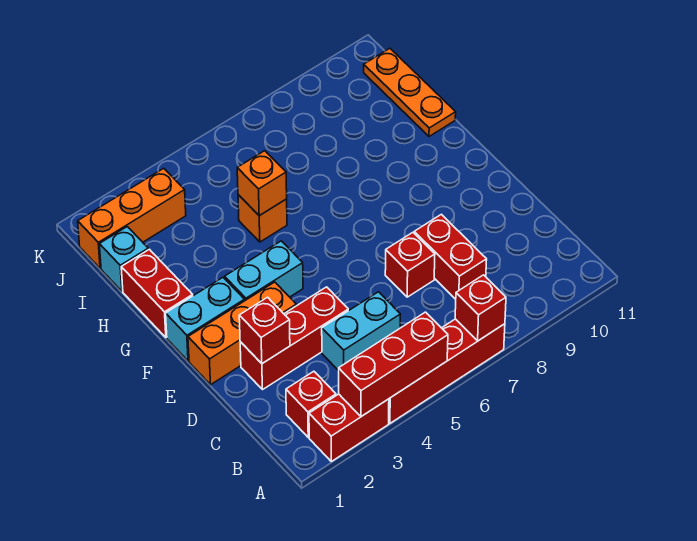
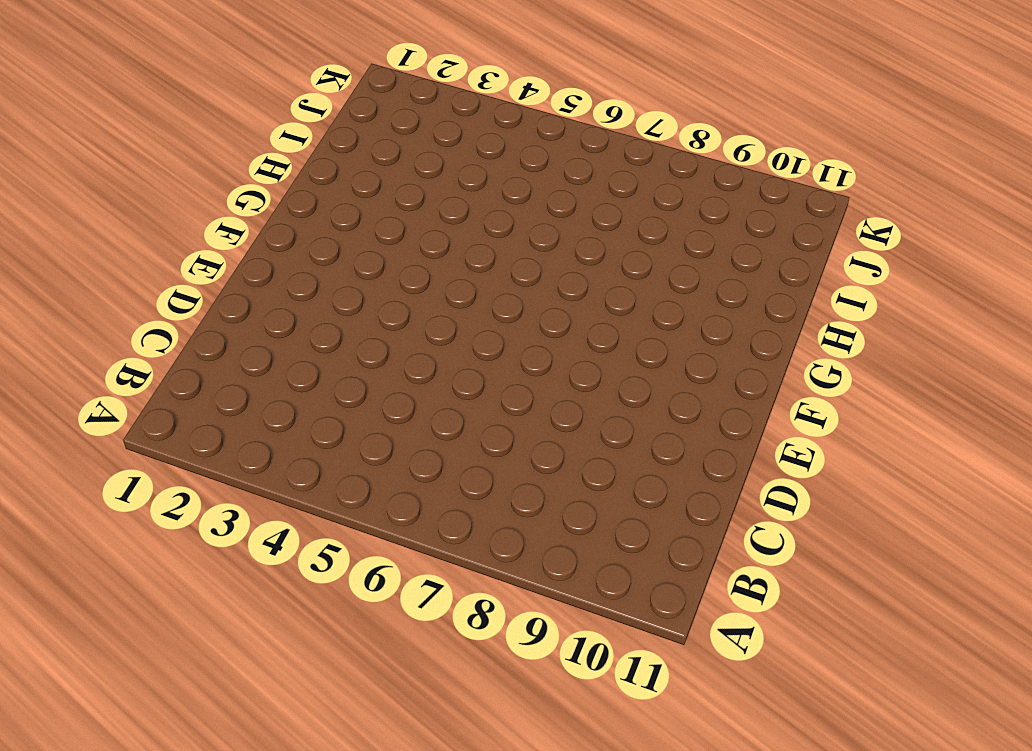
none -> red brick A2:A3 level 1
none -> red brick A4:A7 level 1
none -> red brick B2 level 1

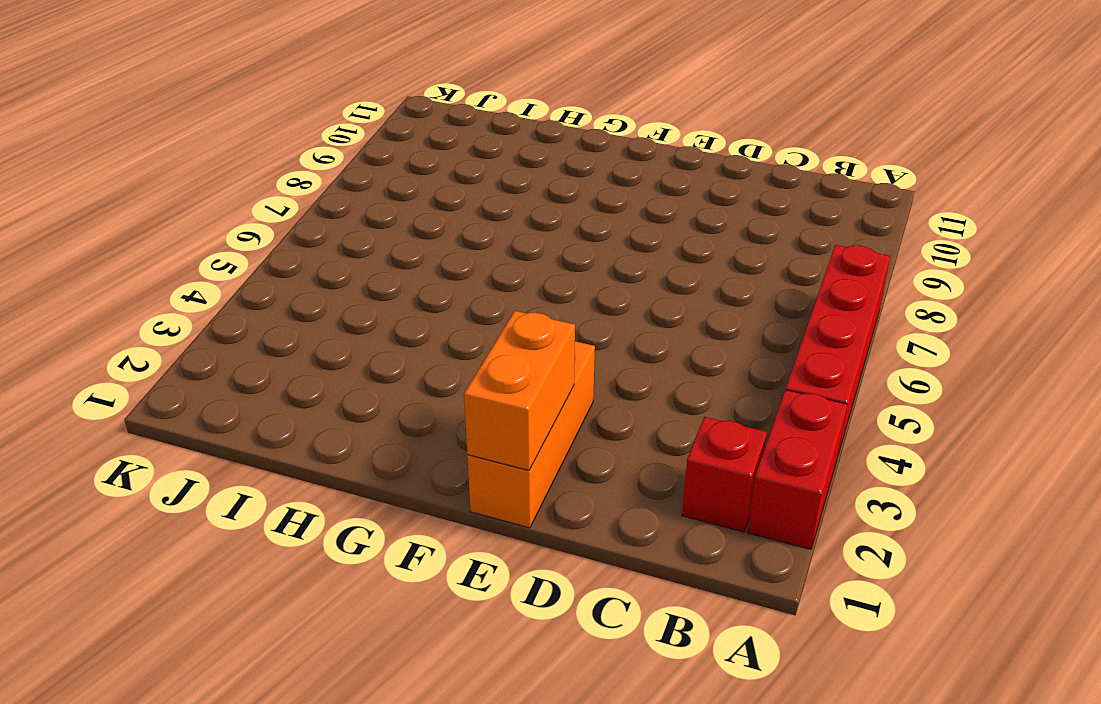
orange brick E1:E2 level 2 -> none
none -> cyan brick C4:C5 level 1
none -> red brick C8:D8 level 1
none -> red brick D2:D4 level 1

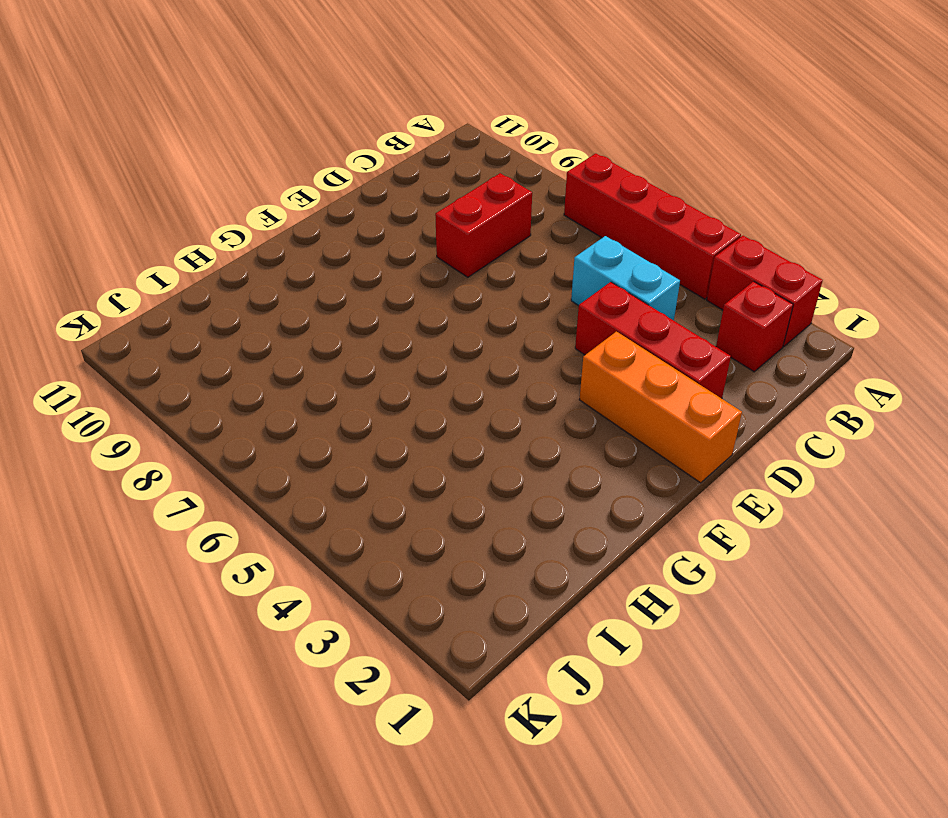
none -> red brick D7 level 1
none -> cyan brick F1:F2 level 1
none -> cyan brick F3:F4 level 1

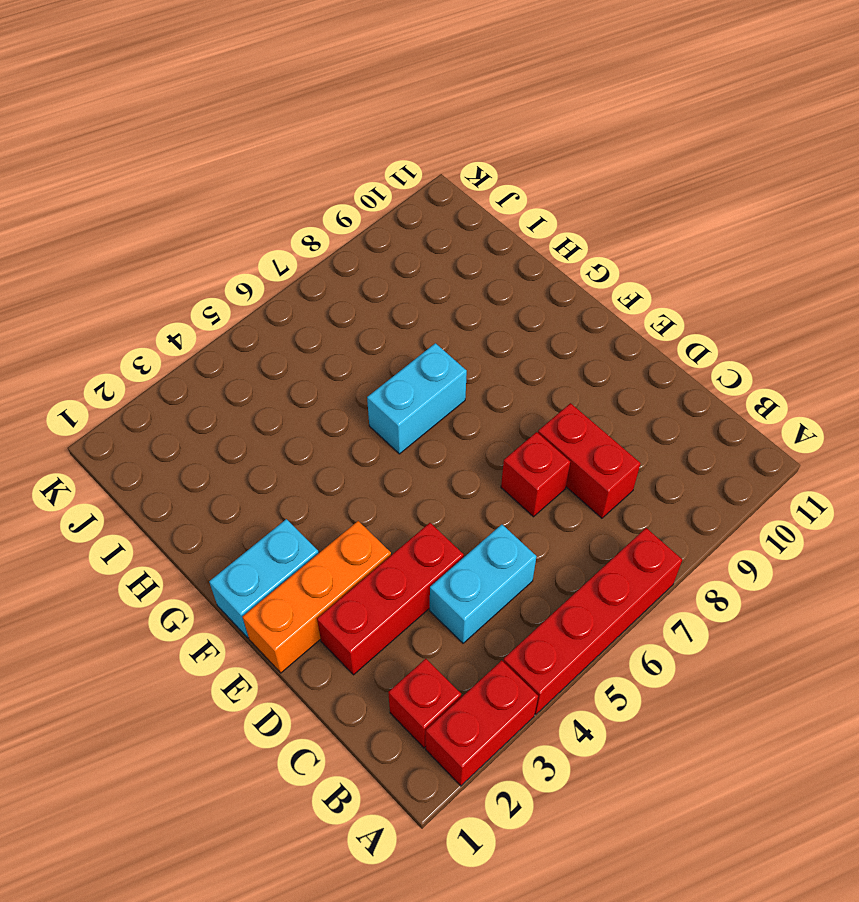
cyan brick G6:G7 level 1 -> cyan brick F3:F4 level 1
none -> red brick G1:H1 level 1
none -> orange brick H5 level 1
none -> orange plate H11:J11 level 1

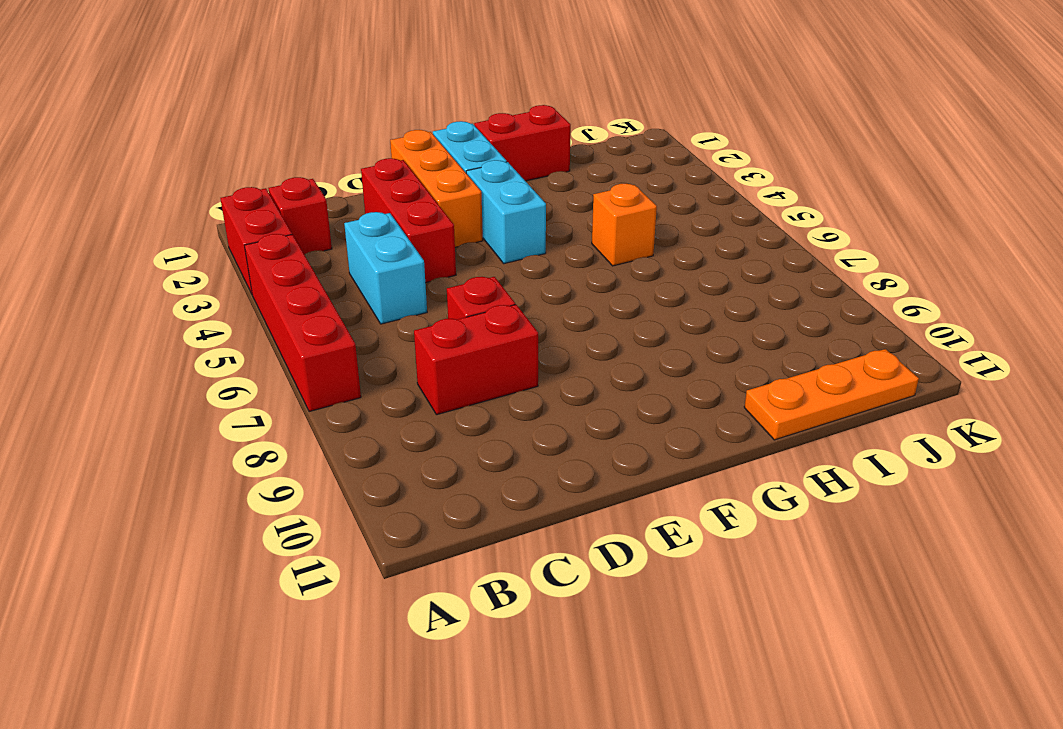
none -> cyan brick I1 level 1
none -> orange brick J1:J3 level 1
none -> red brick A3:A5 level 2

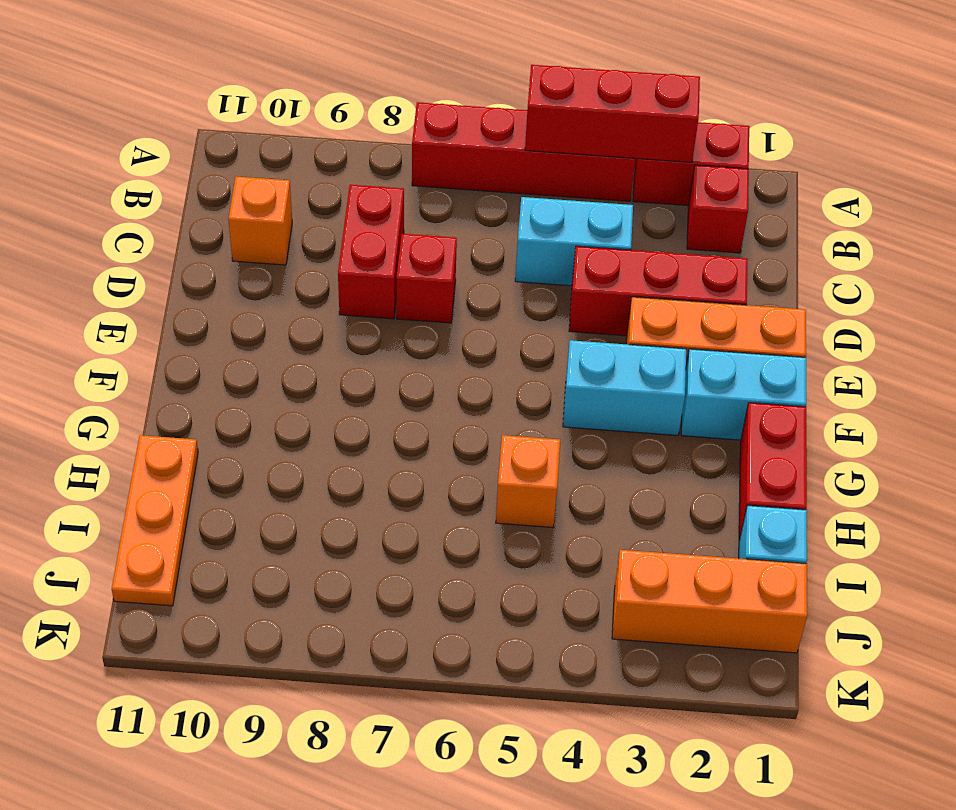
orange brick C10 level 1 -> orange brick H5 level 2
none -> red brick A7 level 2
none -> red brick D2 level 2

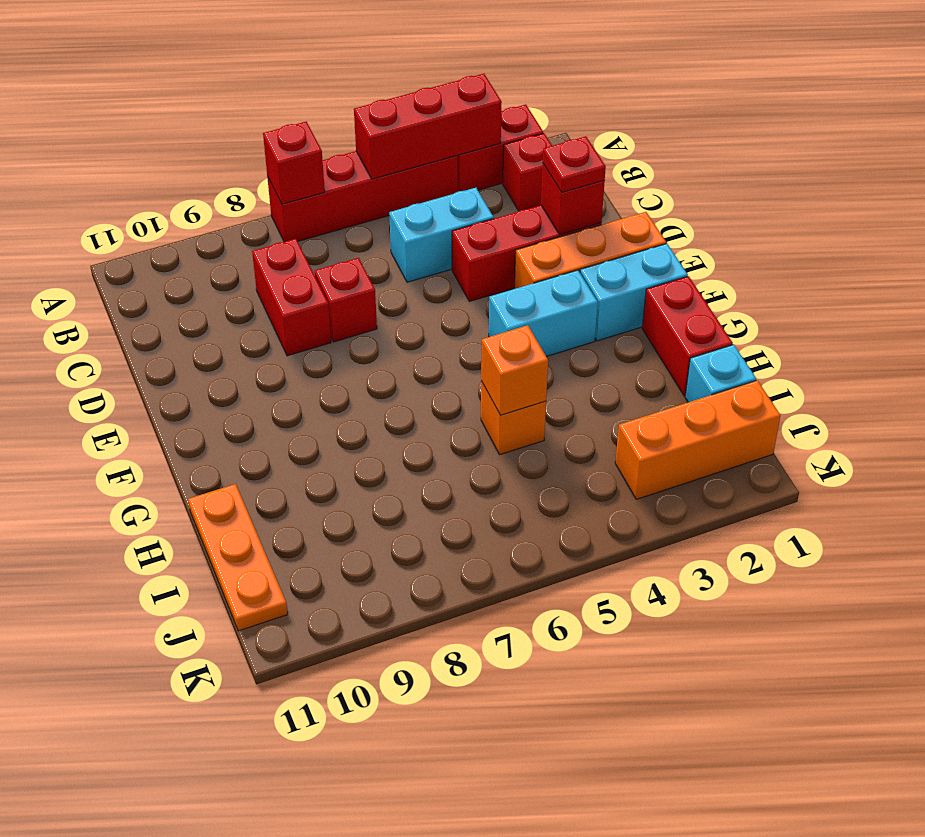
red plate D2 level 3 -> none

